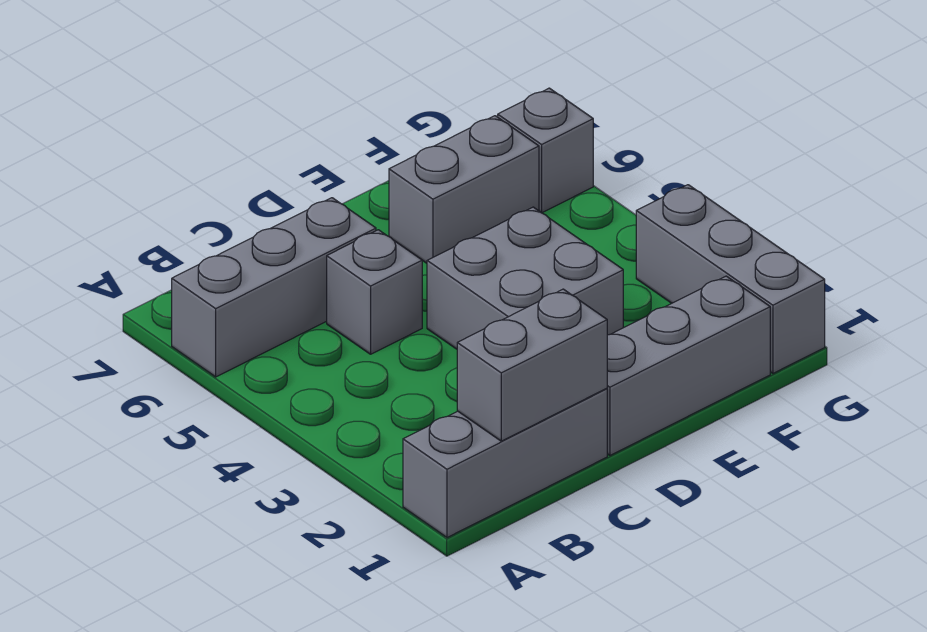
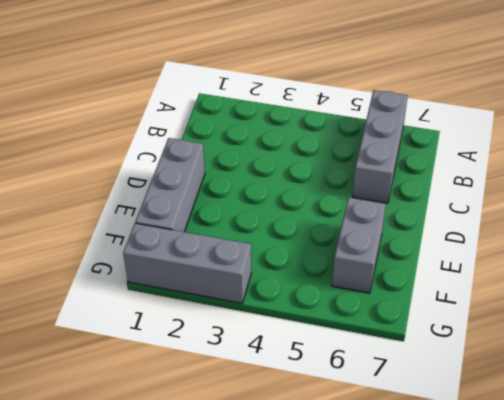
none -> grey brick A1:C1 level 1
none -> grey brick C5 level 1

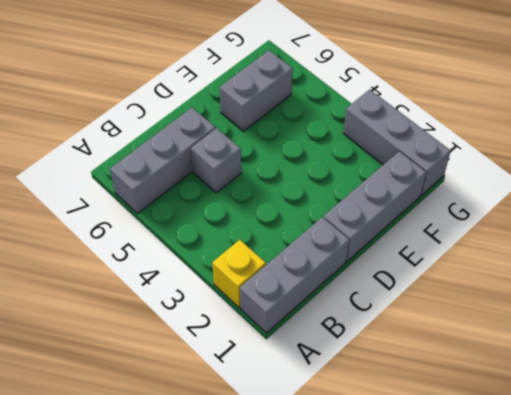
yellow brick A2 level 1 -> none
none -> grey brick D3:E4 level 1
none -> grey brick G6 level 1

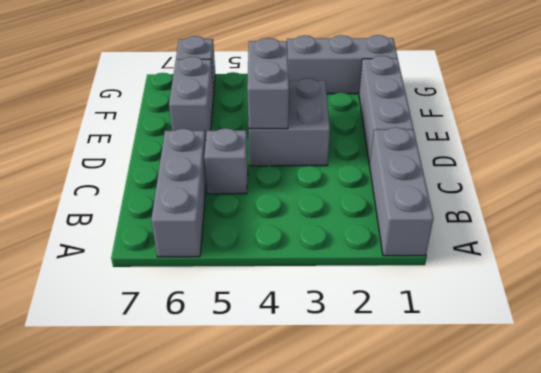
grey brick D4:E4 level 2 -> grey brick B1:C1 level 2

